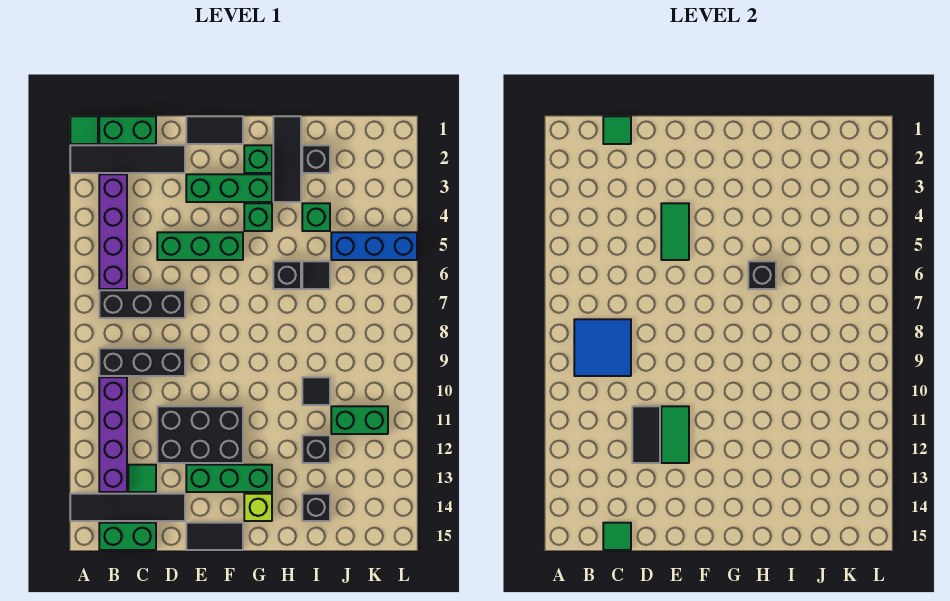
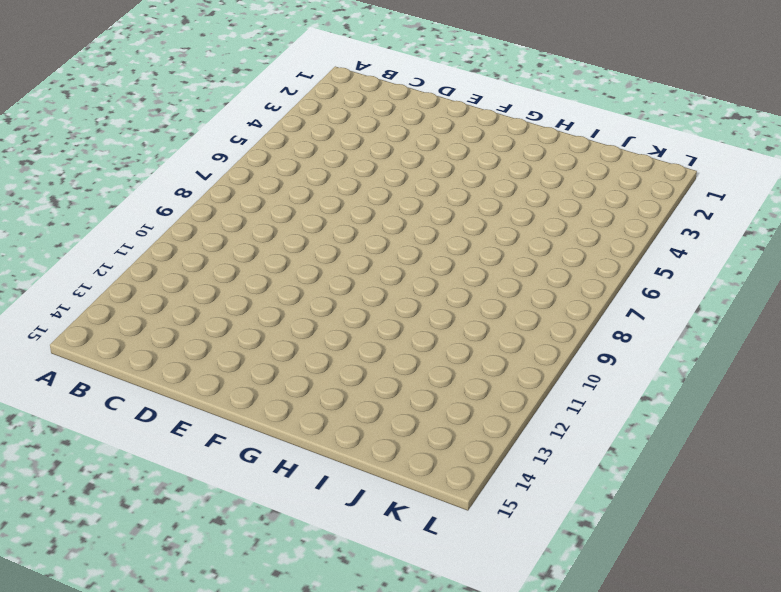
none -> green tile A1 level 1
none -> black tile A2:D2 level 1
none -> black tile A14:D14 level 1
none -> green brick B1:C1 level 1

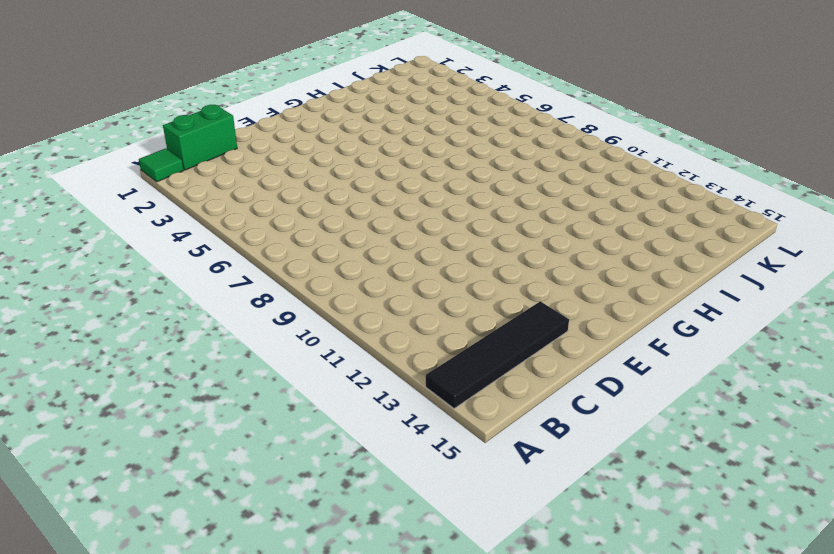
none -> black tile A2:D2 level 1
none -> purple brick B3:B6 level 1
none -> black brick B7:D7 level 1
none -> black brick B9:D9 level 1

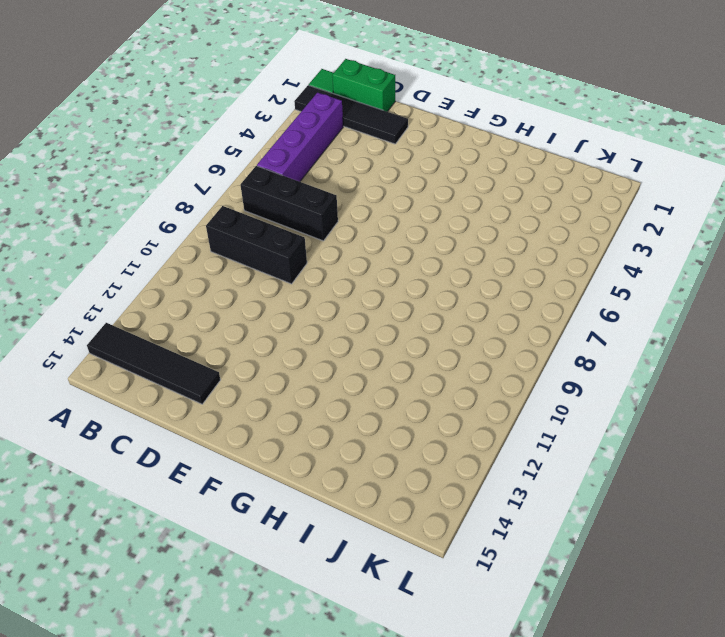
none -> purple brick B10:B13 level 1
none -> green brick B15:C15 level 1
none -> green tile C13 level 1
none -> green brick D5:F5 level 1

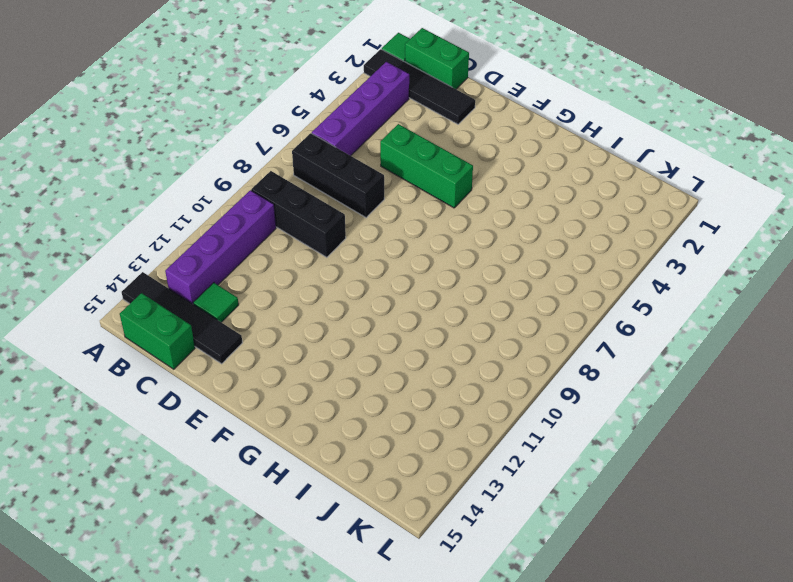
none -> black brick D11:F12 level 1
none -> black tile E1:F1 level 1
none -> green brick E3:G3 level 1
none -> green brick E13:G13 level 1

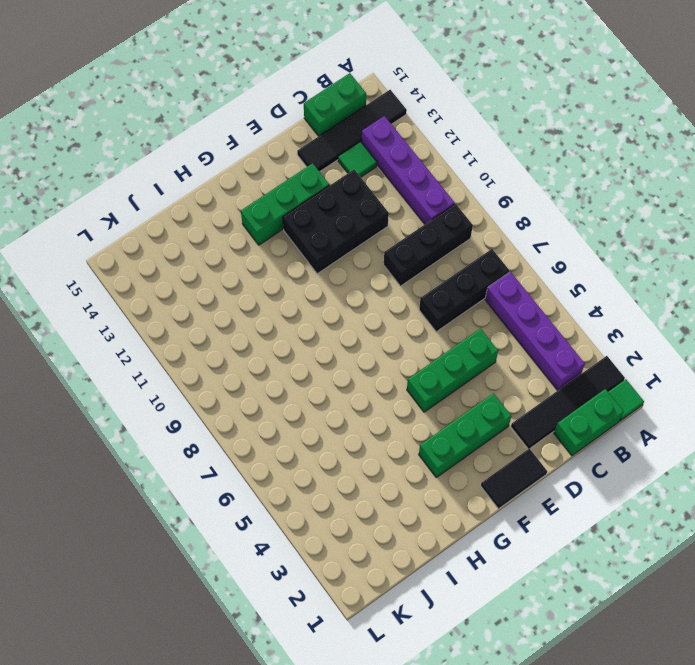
none -> black tile E15:F15 level 1
none -> green brick G2 level 1
none -> green brick G4 level 1
none -> lime brick G14 level 1

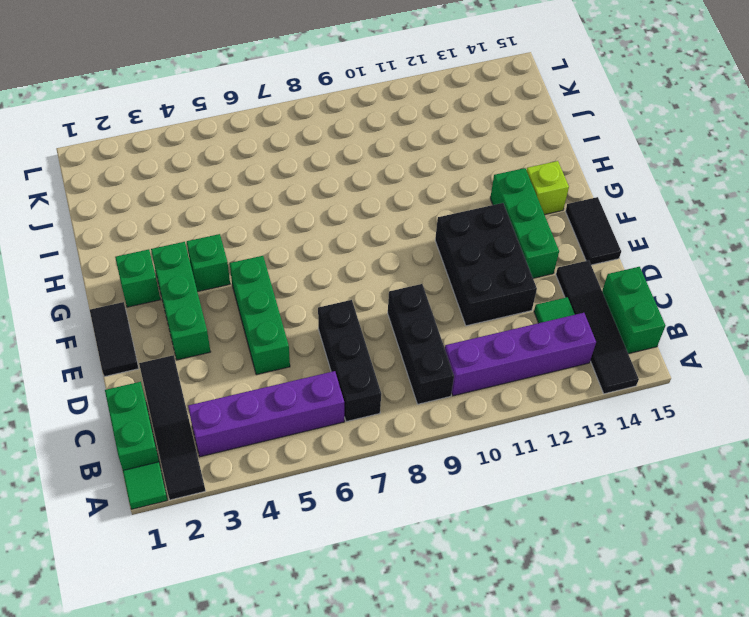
none -> black tile H1:H3 level 1
none -> black brick H6 level 1
none -> black brick I2 level 1
none -> green brick I4 level 1

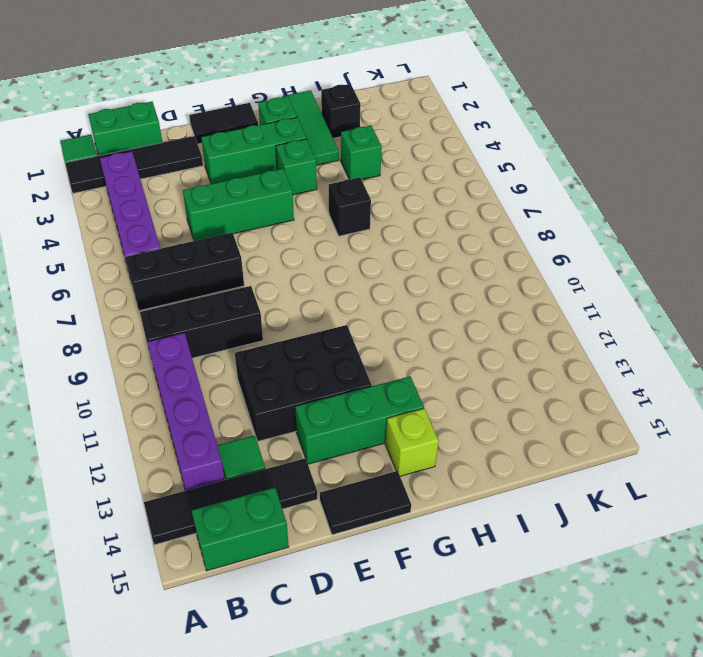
green tile H1:H3 level 1 -> black tile H1:H3 level 1
none -> black tile I6 level 1
none -> black tile I10 level 1
none -> black brick I12 level 1
none -> black brick I14 level 1

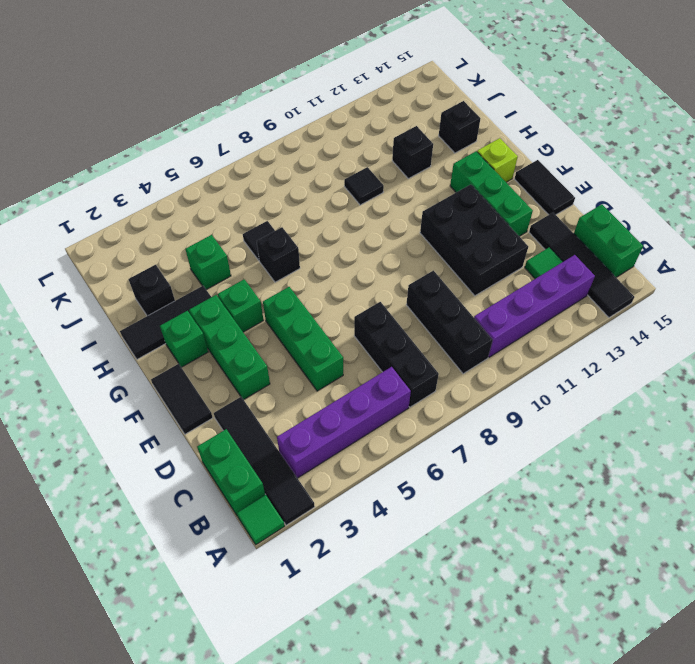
none -> blue brick J5:L5 level 1
none -> green brick J11:K11 level 1
none -> blue tile B8:C9 level 2
none -> green tile C1 level 2

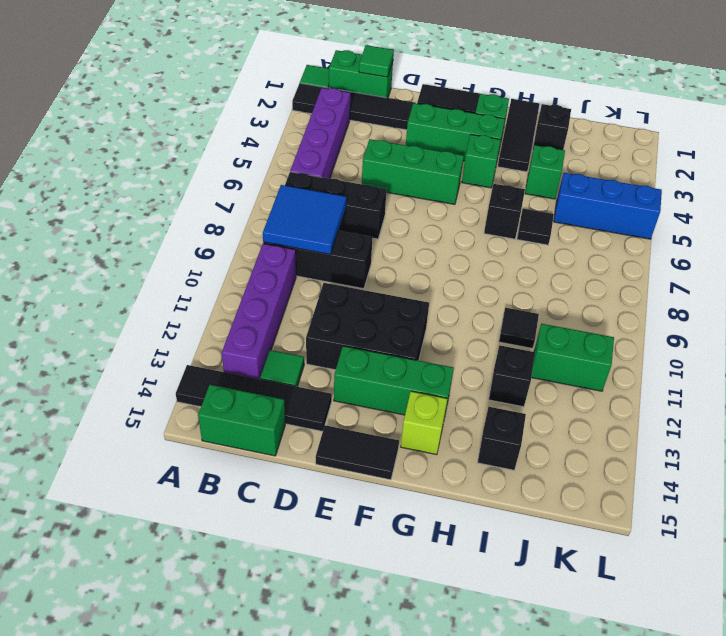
none -> green tile C15 level 2
none -> black tile D11:D12 level 2
none -> green tile E4:E5 level 2
none -> green tile E11:E12 level 2

